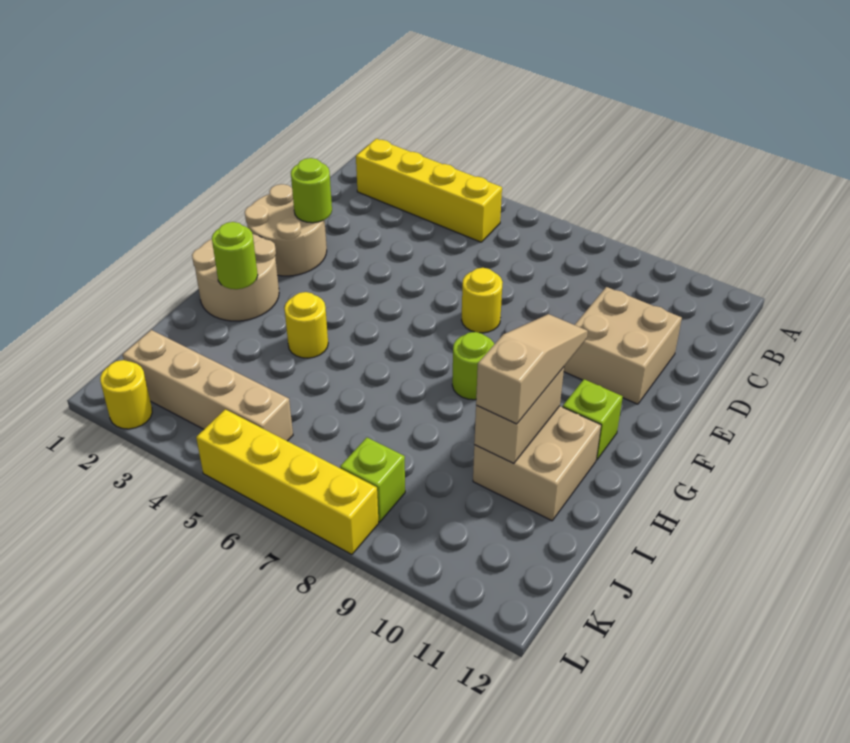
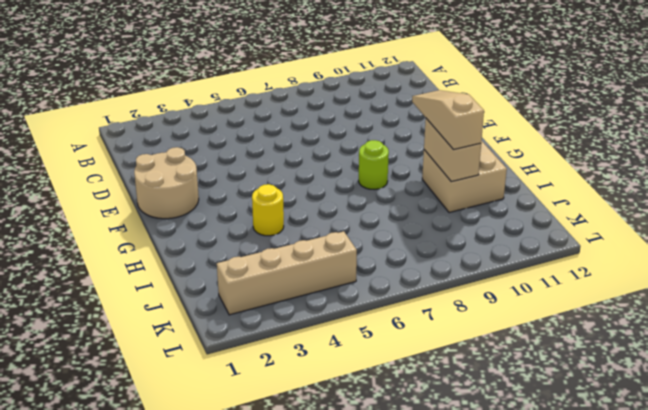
none -> yellow brick B2:B5 level 1
none -> tan brick D10:E11 level 1
none -> yellow round brick E7 level 1

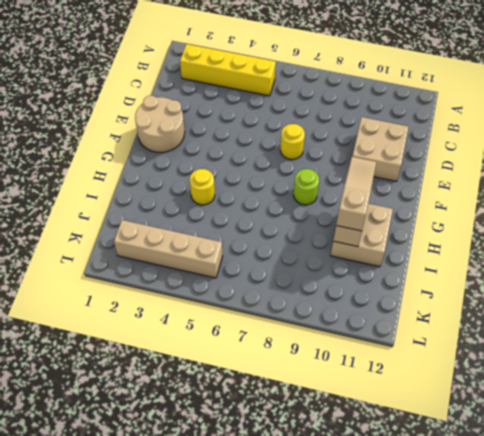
none -> tan round brick G1:H2 level 1
none -> lime brick G11 level 1
none -> lime brick K8 level 1

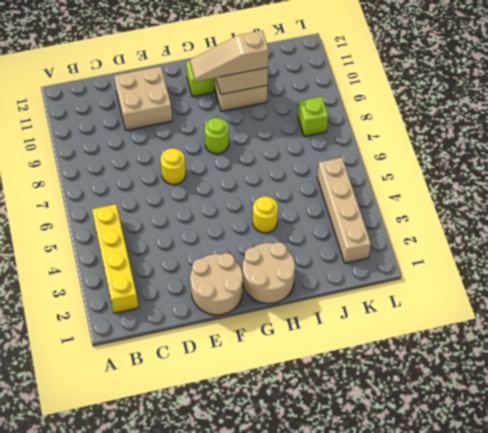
none -> yellow round brick L2 level 1
none -> yellow brick L5:L8 level 1
none -> lime round brick E2 level 2

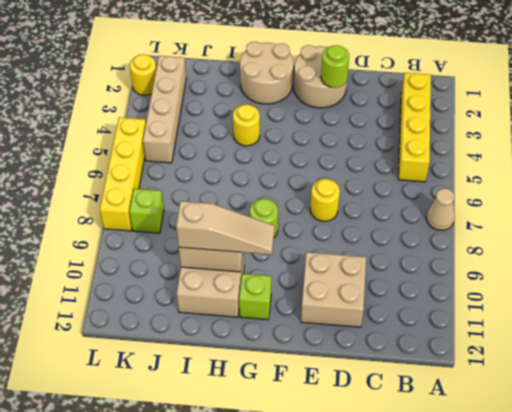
tan cone A7 level 1 -> none
none -> lime round brick H2 level 2

